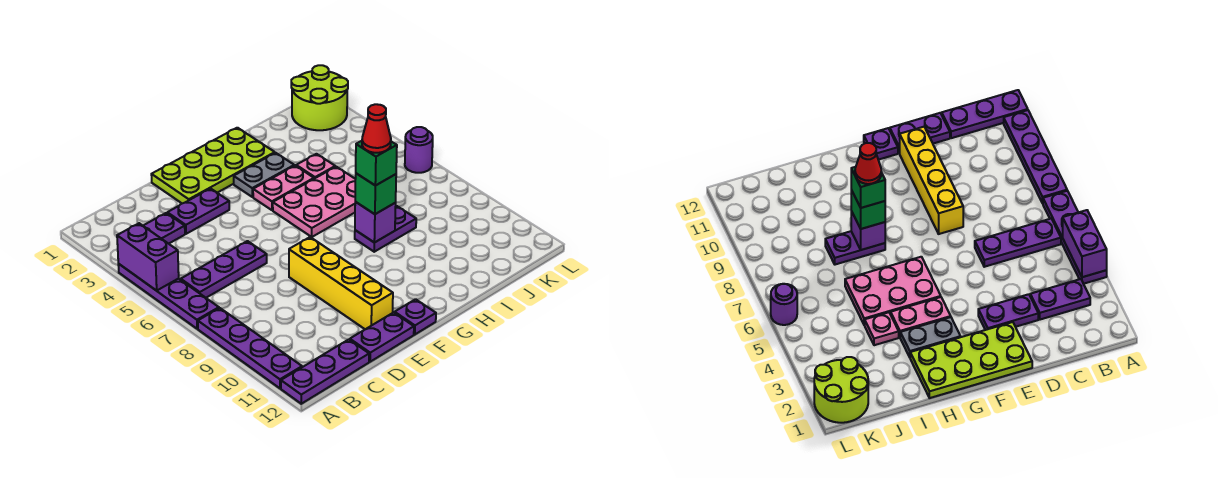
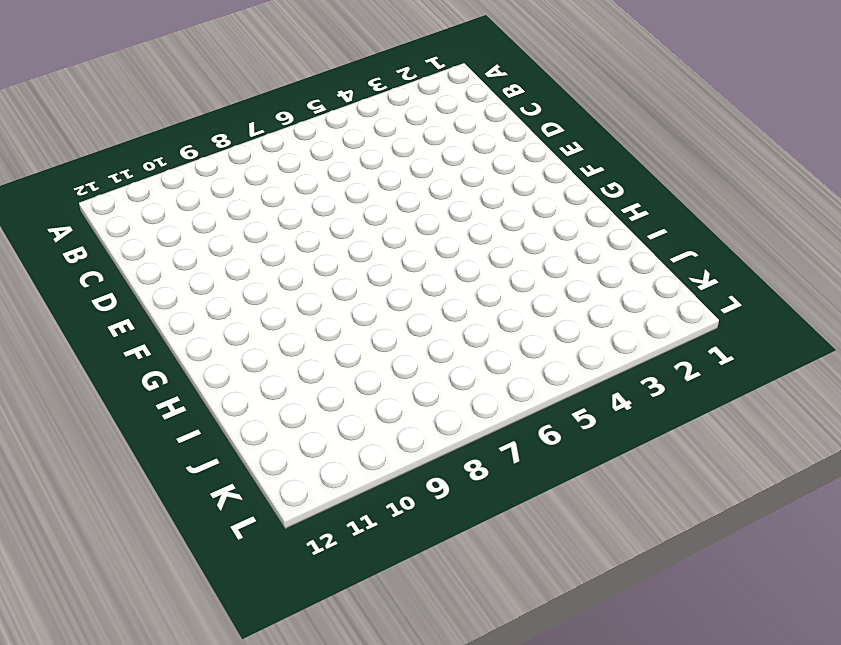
none -> purple plate A4:A7 level 1
none -> purple plate A8:A11 level 1
none -> purple plate A12:C12 level 1

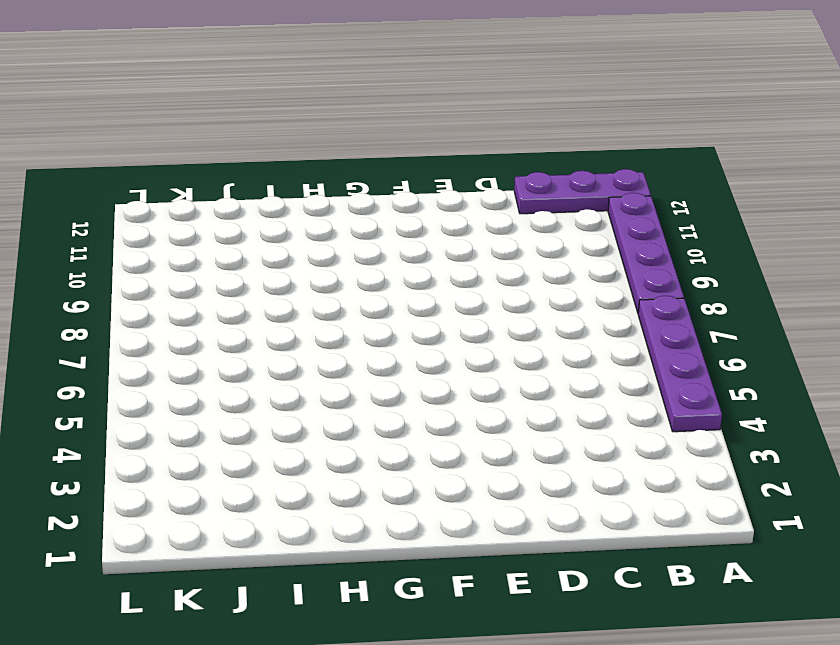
none -> purple plate B3:C3 level 1
none -> purple plate B6:D6 level 1
none -> purple plate D3:E3 level 1

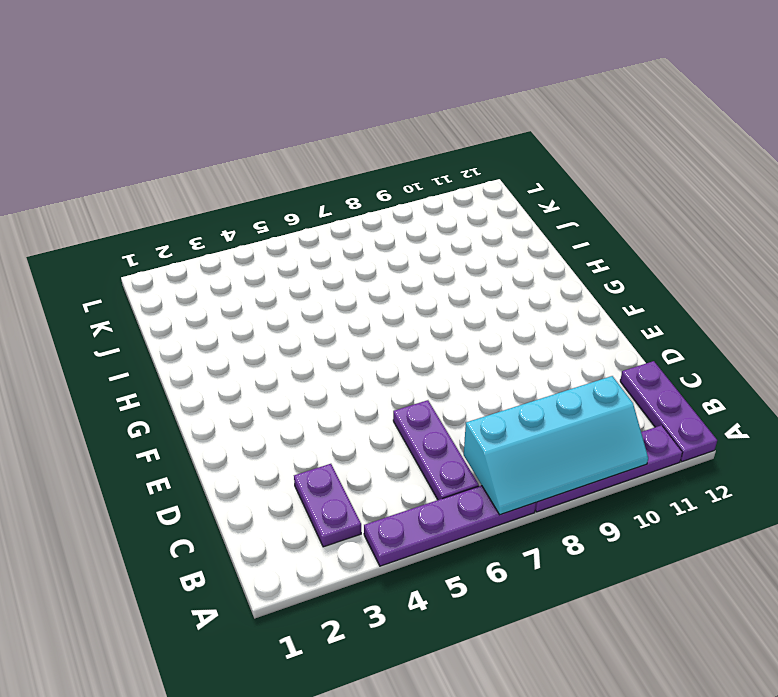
cyan slope A7:B10 level 2 top B -> none
none -> purple plate D3:E3 level 1
none -> purple plate D12:E12 level 1
none -> lime plate E1:H2 level 1

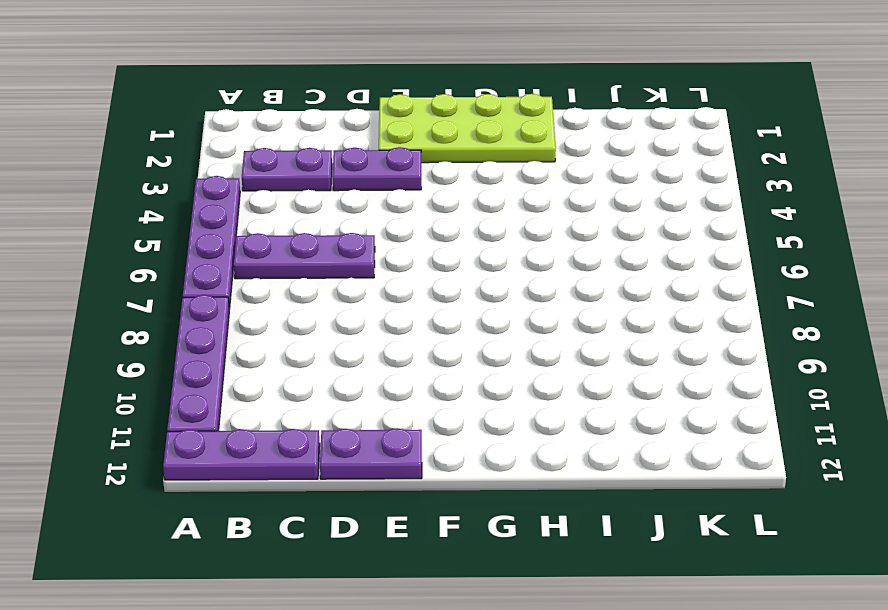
none -> yellow brick E8:E11 level 1
none -> purple plate F12 level 1
none -> grey plate G3:H3 level 1

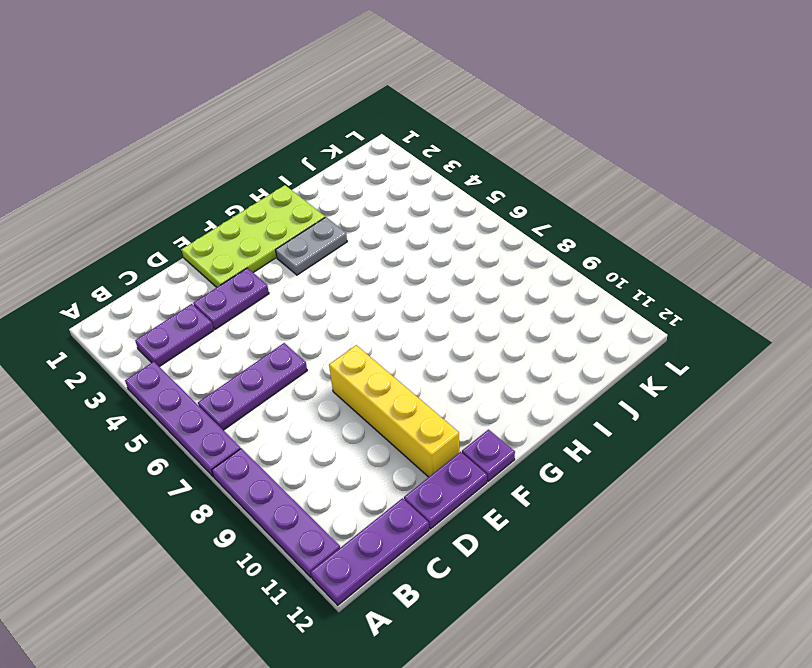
none -> pink plate G4:H4 level 1
none -> pink plate G5:I6 level 1
none -> purple plate H8:I8 level 1

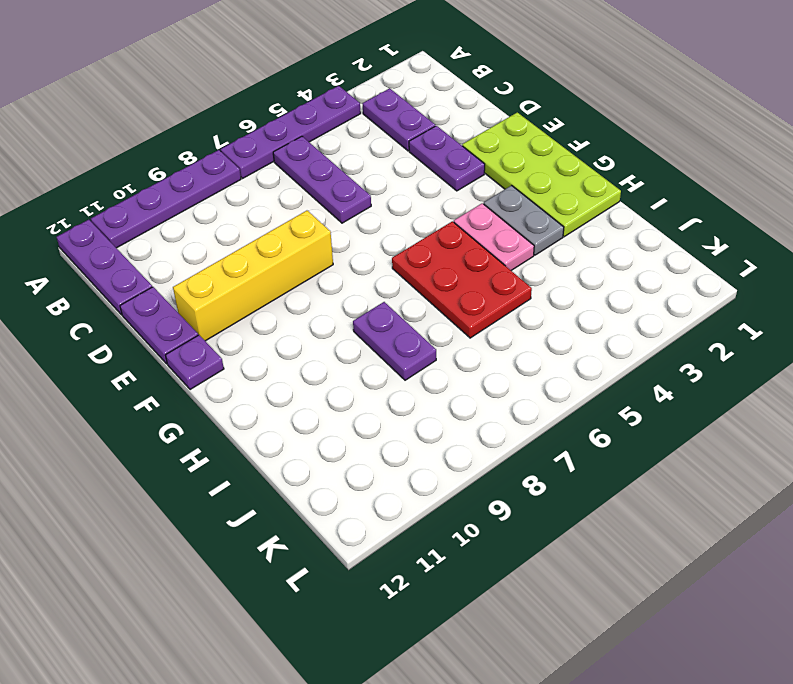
red plate G5:I6 level 1 -> pink plate G5:I6 level 1
none -> pink plate I4 level 1
none -> lime round brick K1:L2 level 1
none -> purple round brick L6 level 1

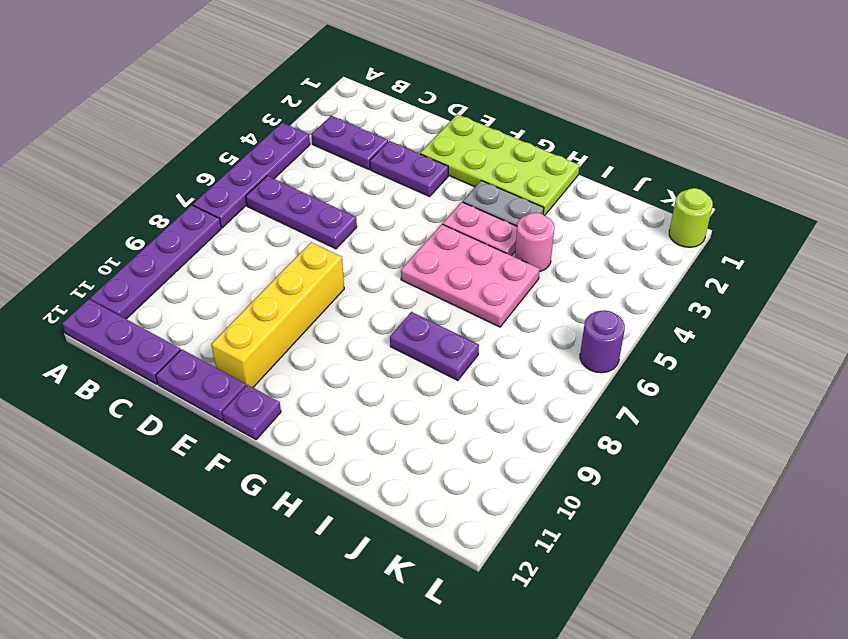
pink round brick I4 level 1 -> pink plate I4 level 1
lime round brick L1 level 1 -> lime round brick K1:L2 level 1
none -> purple brick A4:A5 level 2
none -> purple brick H8 level 2
none -> green brick H8 level 3

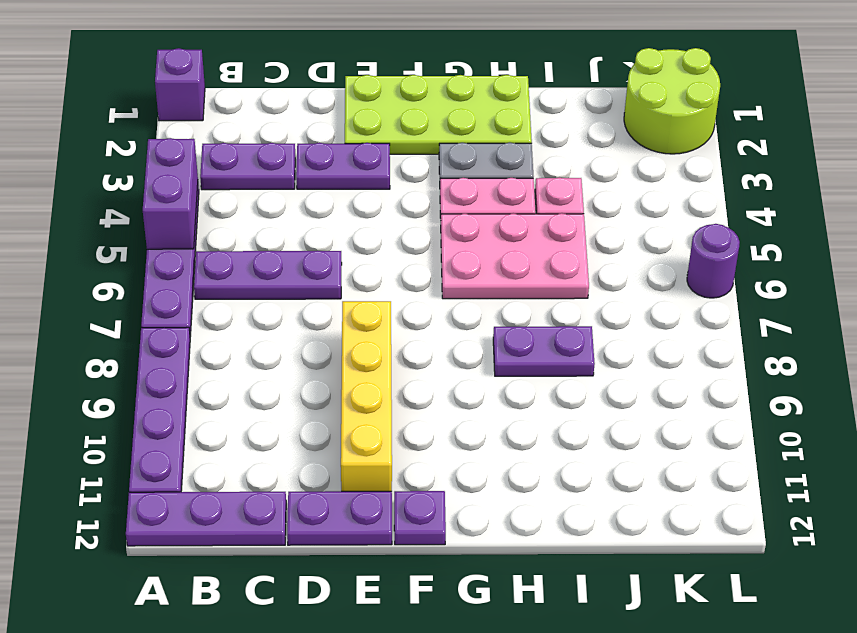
purple brick A1 level 1 -> purple brick H8 level 2
none -> green brick H8 level 3
none -> green brick H8 level 4
none -> red cone H8 level 5

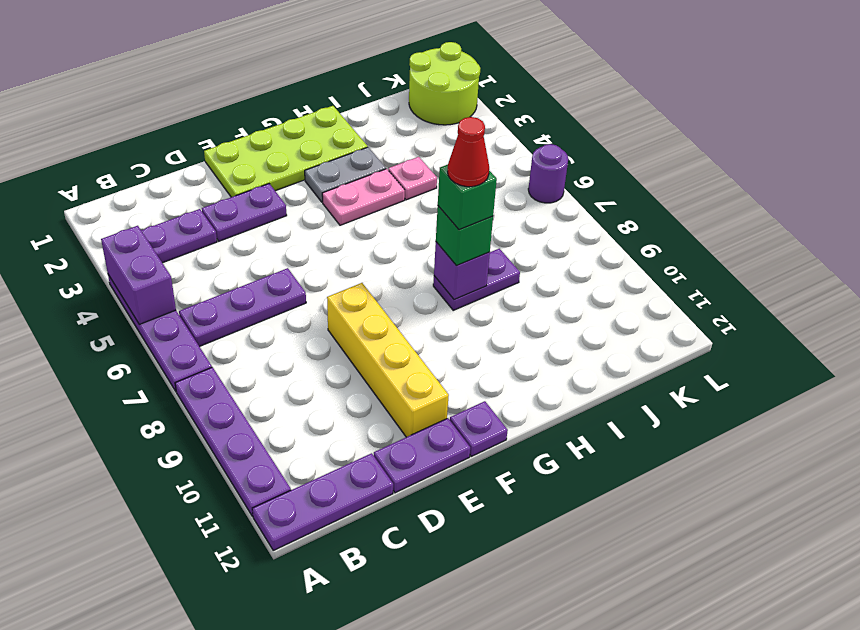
none -> pink plate G5:I6 level 1

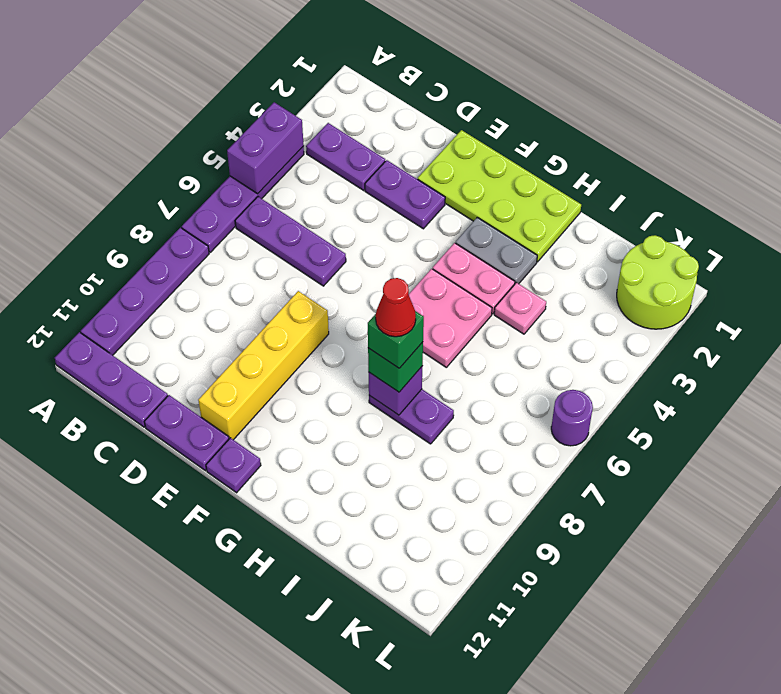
pink plate G5:H6 level 1 -> pink plate G5:I6 level 1

